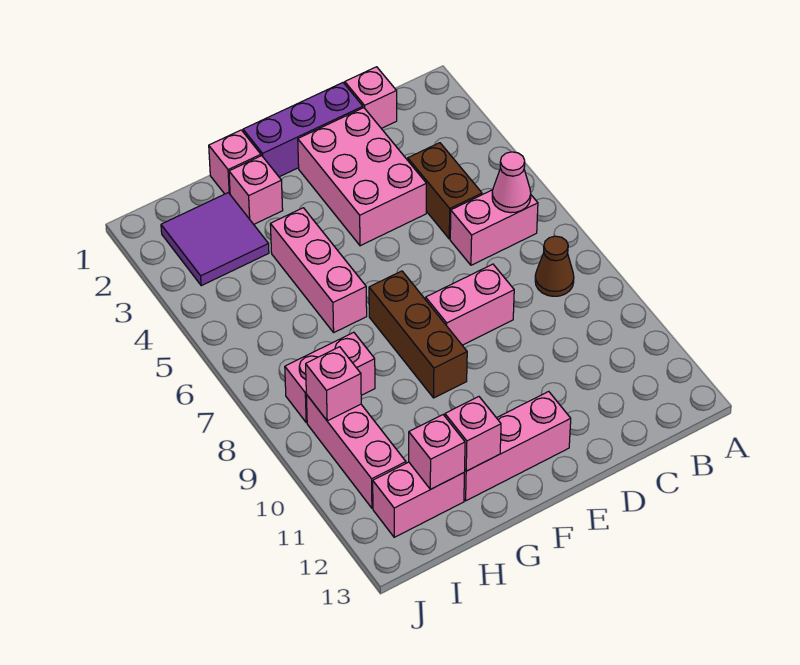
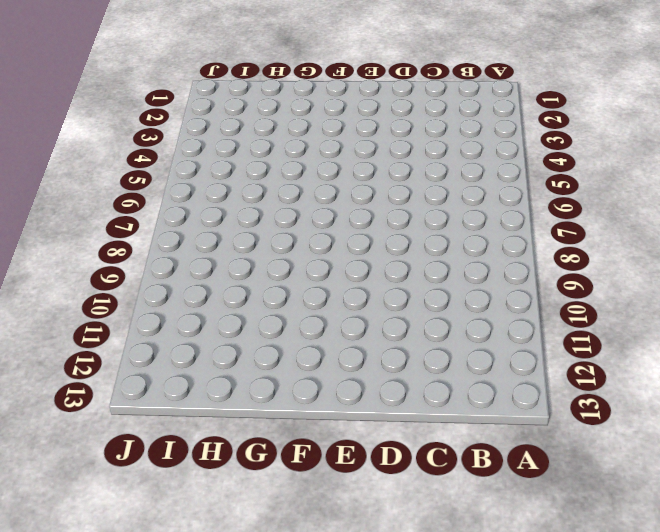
none -> pink brick B6:C6 level 1
none -> brown cone B8 level 1
none -> pink brick C1 level 1

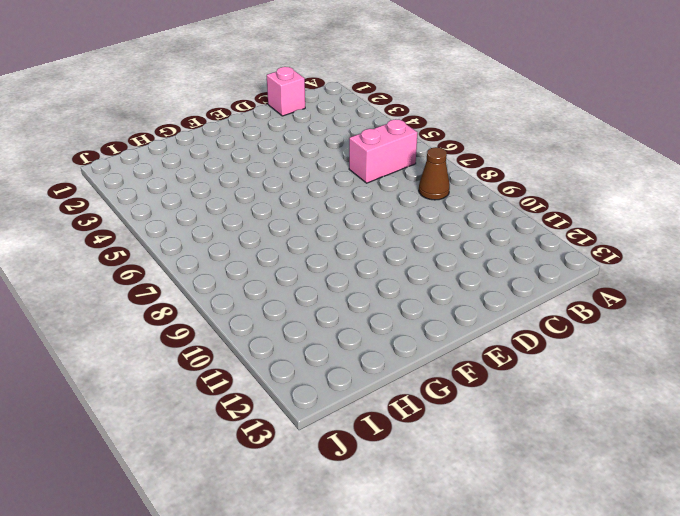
none -> brown brick C4:C5 level 1
none -> purple brick D1:F1 level 1
none -> pink brick D2:E4 level 1

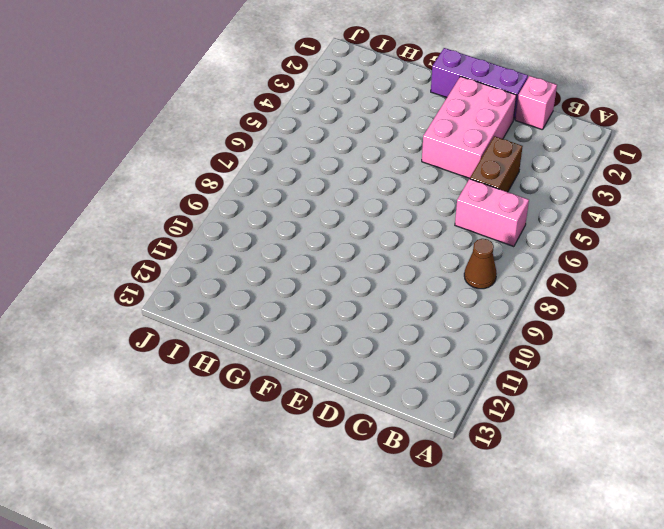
none -> pink brick D8:E8 level 1
none -> pink brick E12:G12 level 1
none -> brown brick F7:F9 level 1

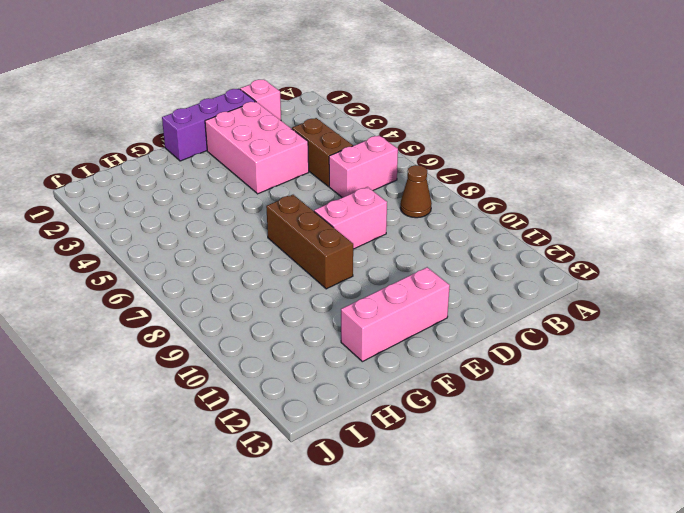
none -> pink brick G1 level 1
none -> pink brick G2 level 1
none -> pink brick G4:G6 level 1

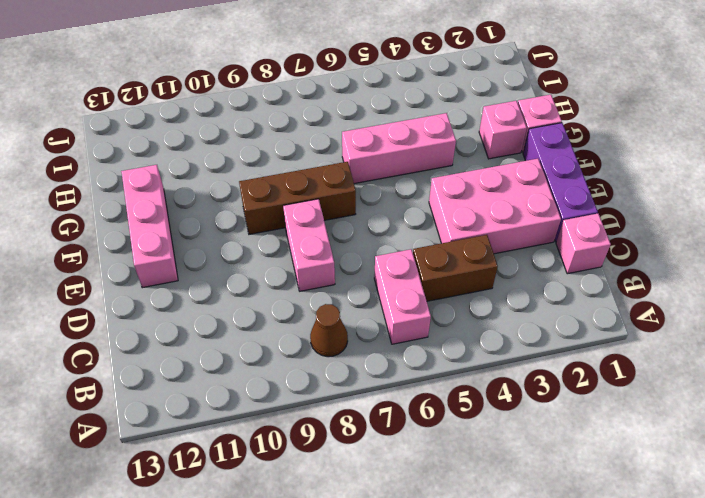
none -> purple tile H2:I3 level 1
none -> pink brick H8:I8 level 1
none -> pink brick H12:I12 level 1

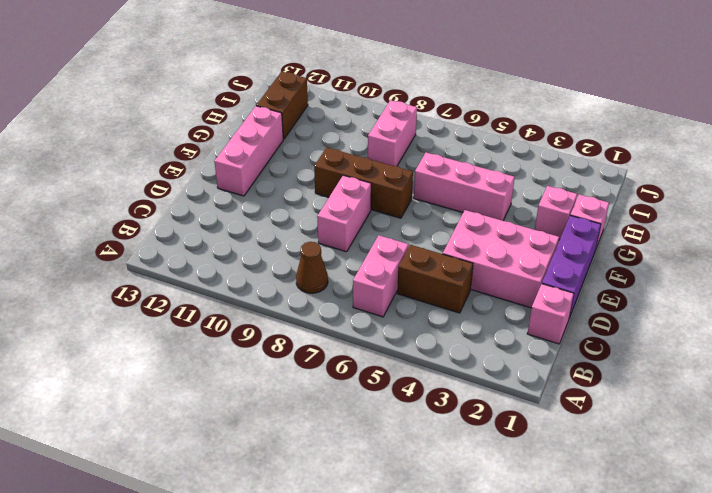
brown brick H12:I12 level 1 -> pink brick H12:I12 level 1
none -> purple tile H2:I3 level 1
none -> pink brick I9:I11 level 1
none -> pink cone B6 level 2

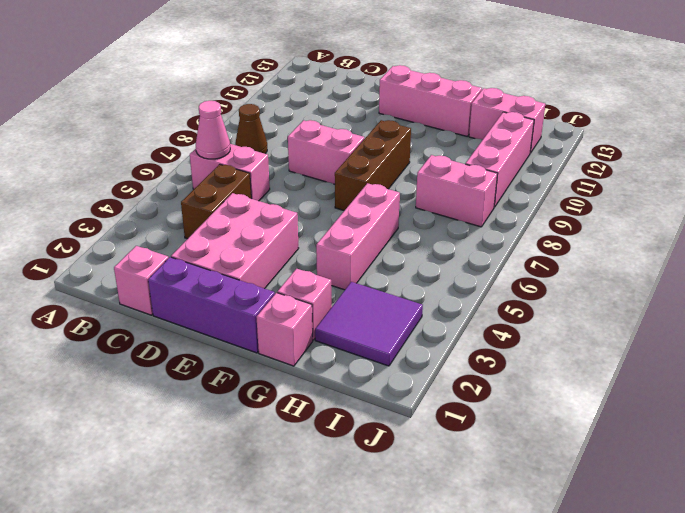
none -> pink brick G12 level 2
none -> pink brick H12 level 2
none -> pink brick I9 level 2

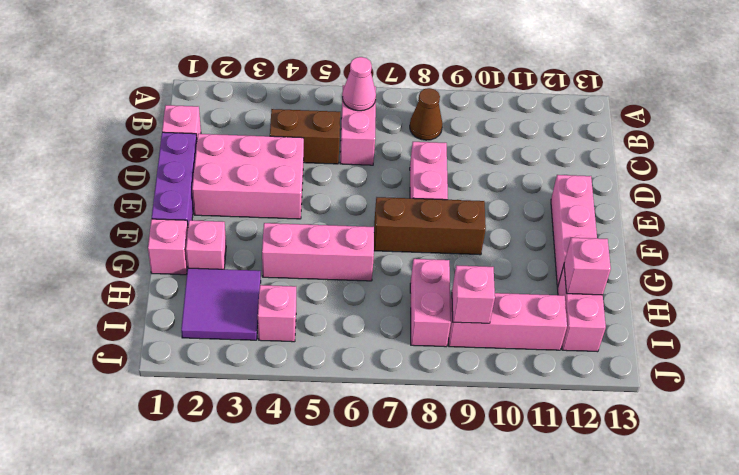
pink brick I4 level 1 -> pink brick G12 level 2

